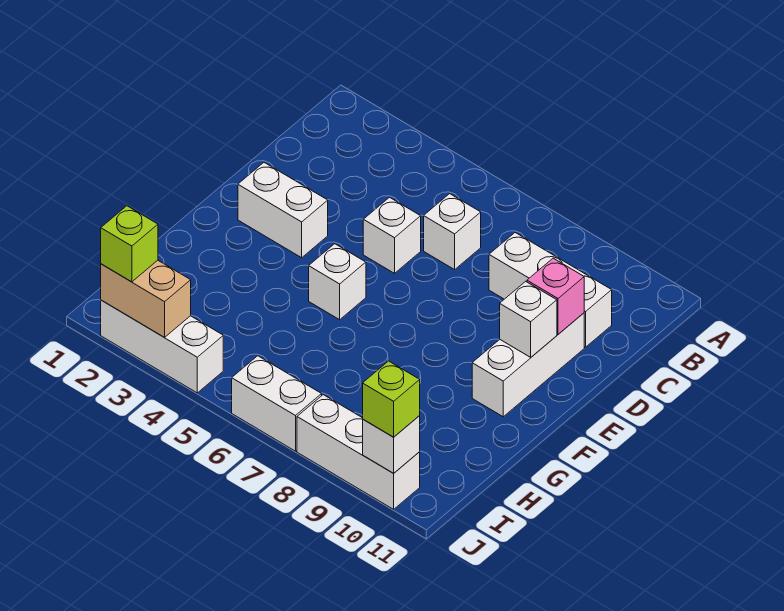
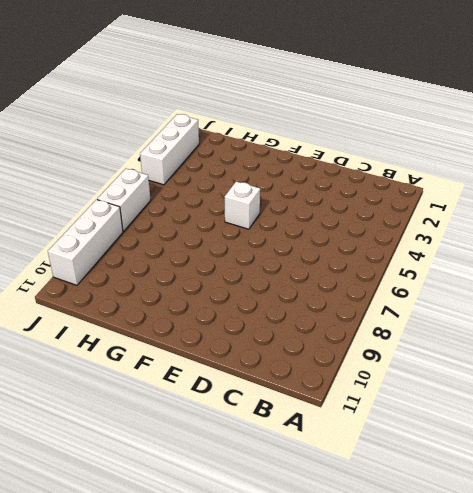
none -> white brick C6 level 1
none -> white brick C8:C10 level 1
none -> white brick D5 level 1

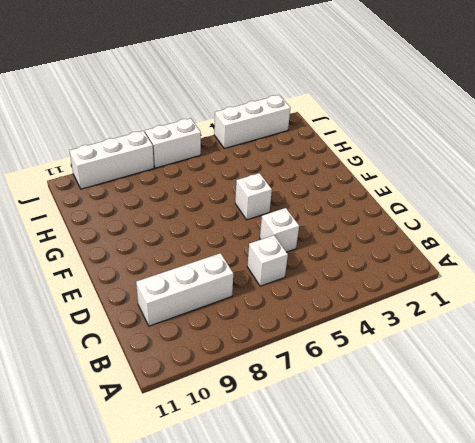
none -> white brick D10:F10 level 1
none -> white brick E2:E3 level 1
none -> pink brick D10 level 2

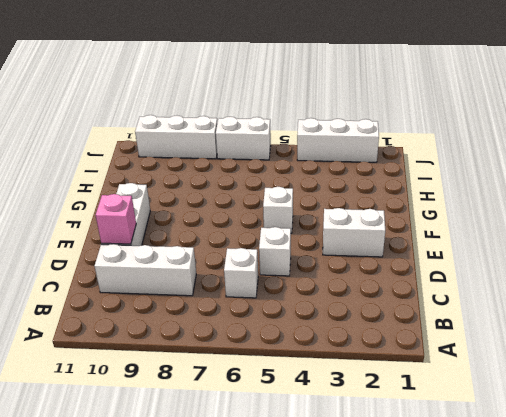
none -> white brick E10 level 2
none -> tan brick J2:J3 level 2
none -> white brick J10 level 2

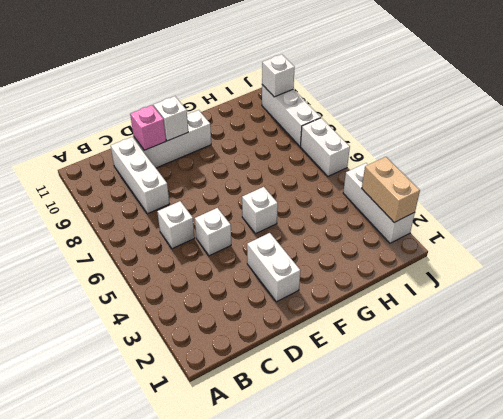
none -> lime brick J2 level 3
none -> lime brick J10 level 3

